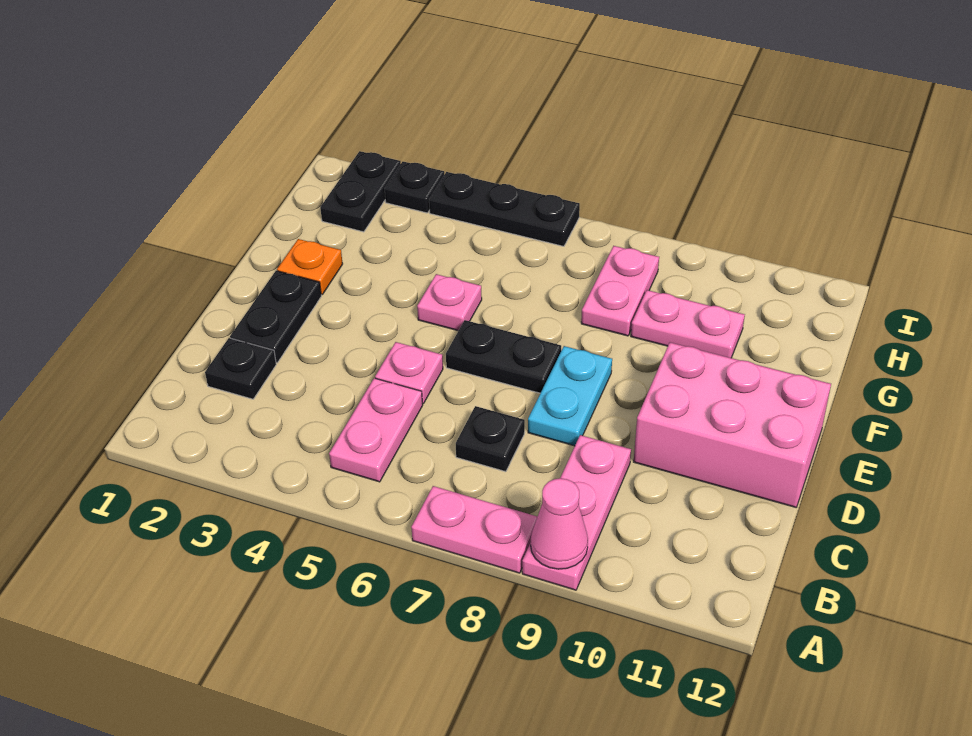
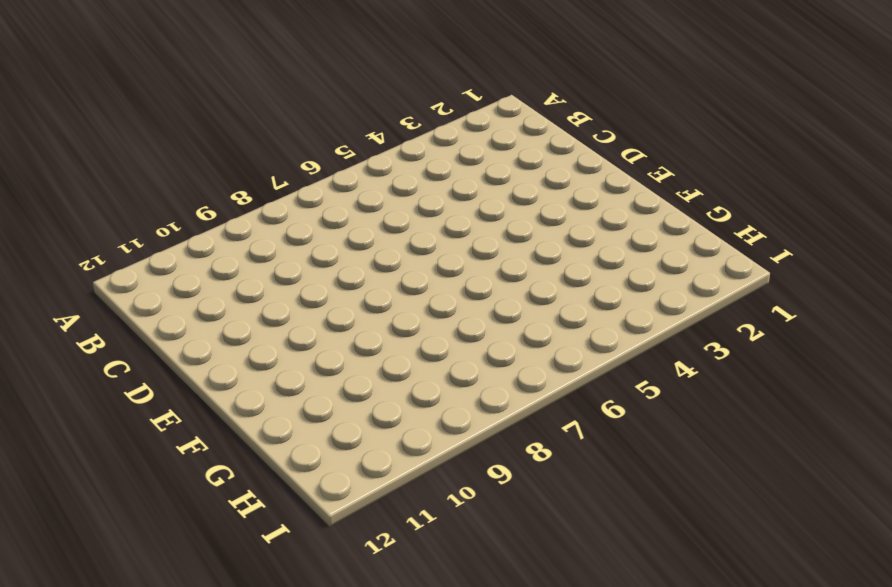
none -> pink plate A7:A8 level 1
none -> pink plate A9:C9 level 1
none -> pink plate B5:C5 level 1

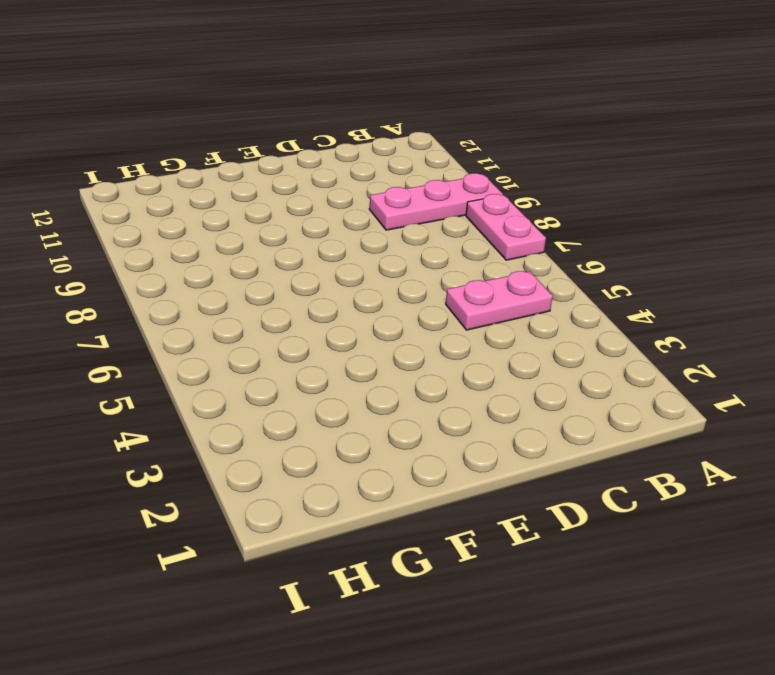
none -> black plate C2 level 1
none -> black plate C7 level 1
none -> black plate D2:E2 level 1

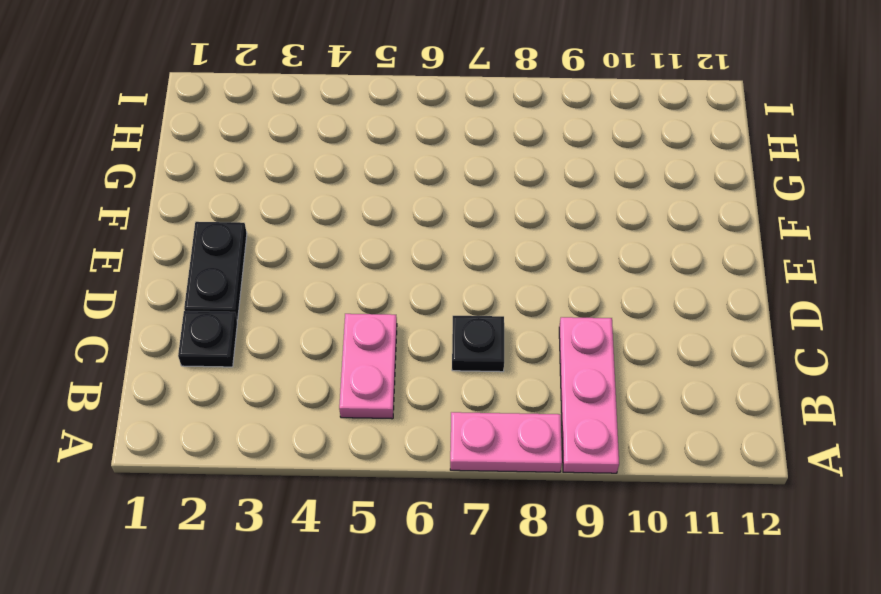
none -> pink plate D5 level 1
none -> cyan plate D8:E8 level 1
none -> pink brick D10:E12 level 1

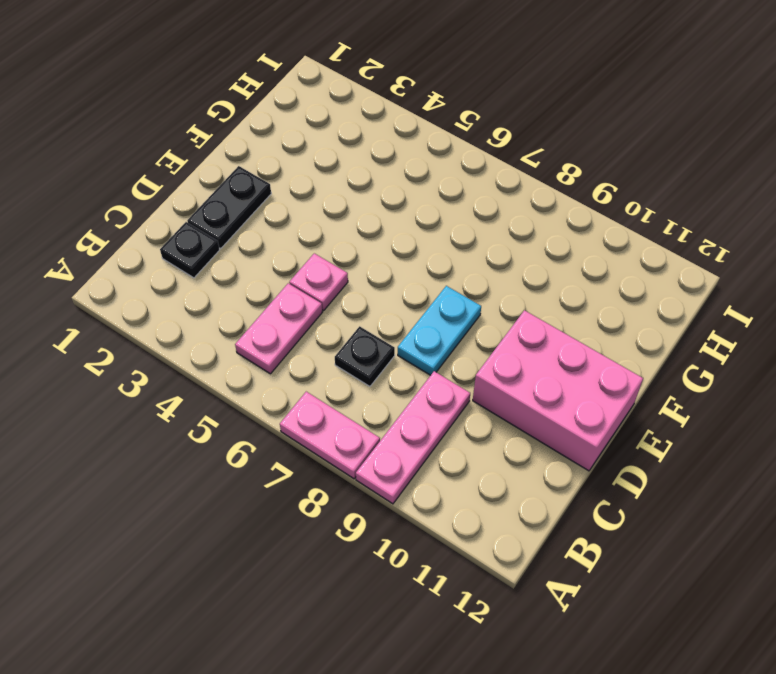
none -> black plate E6:E7 level 1
none -> orange plate F2 level 1
none -> pink plate F5 level 1

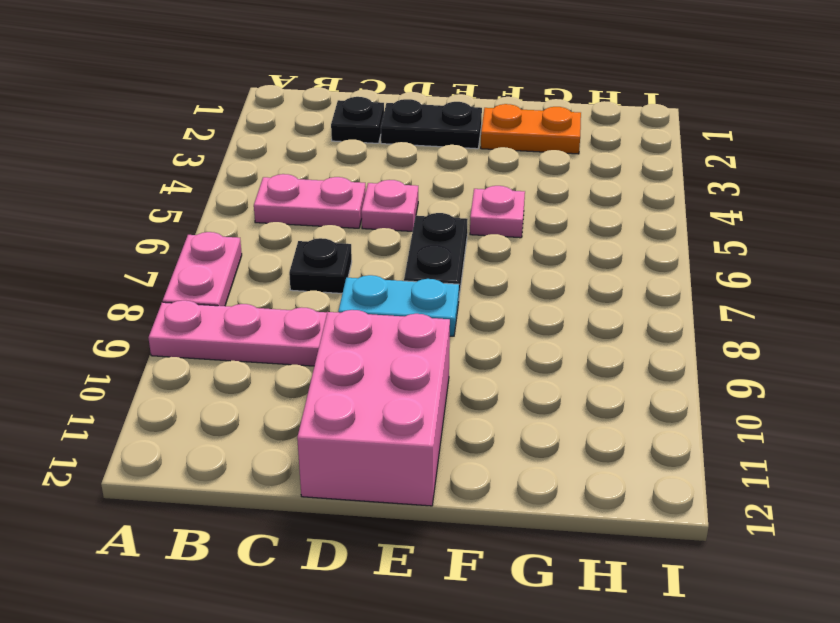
orange plate F2:G2 level 1 -> orange plate F2 level 1
none -> pink plate G8:H8 level 1
none -> pink plate G9:G10 level 1
none -> black plate H2:I2 level 1

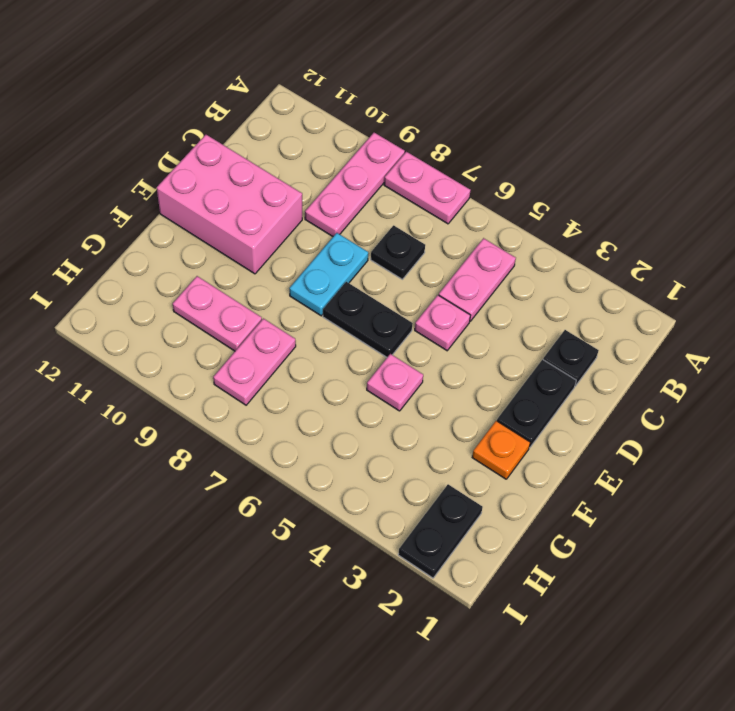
none -> black plate I3 level 1
none -> black plate I4:I6 level 1
none -> pink cone A9 level 2

